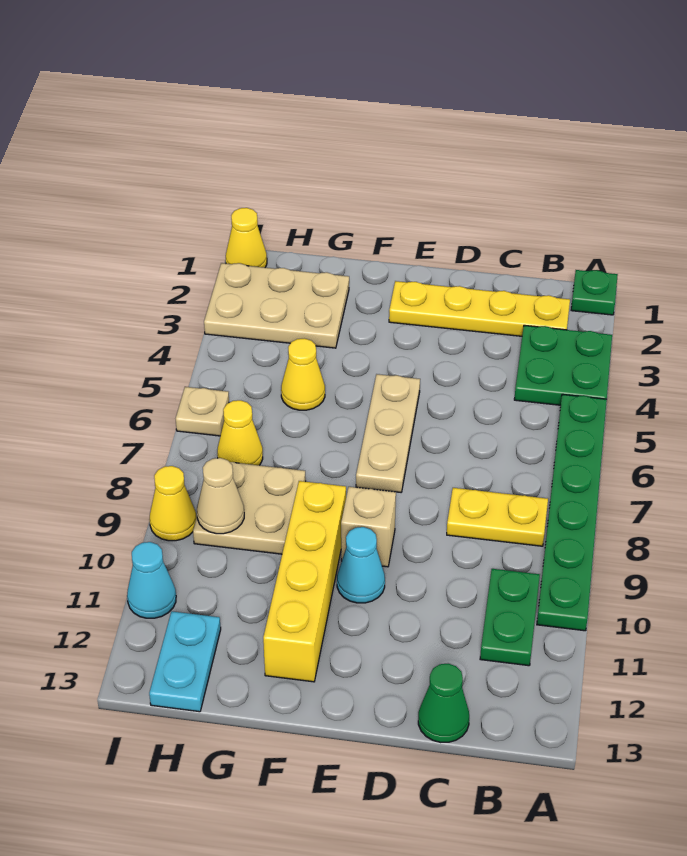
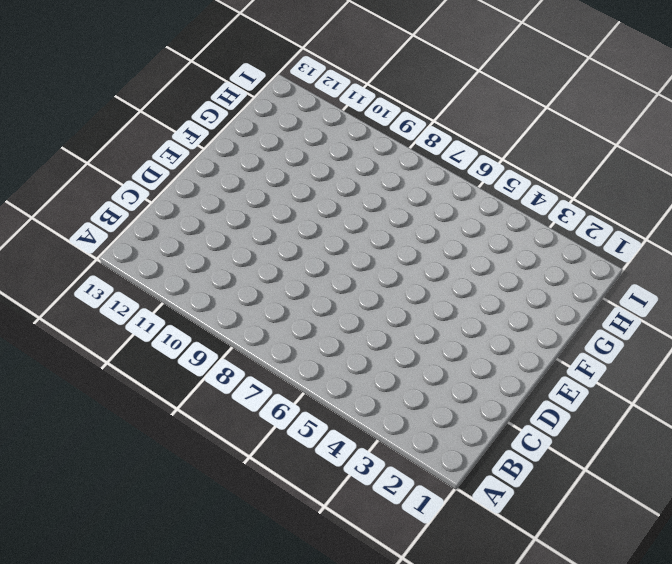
none -> green plate A1 level 1
none -> green plate A3:B4 level 1
none -> green plate A5:A10 level 1

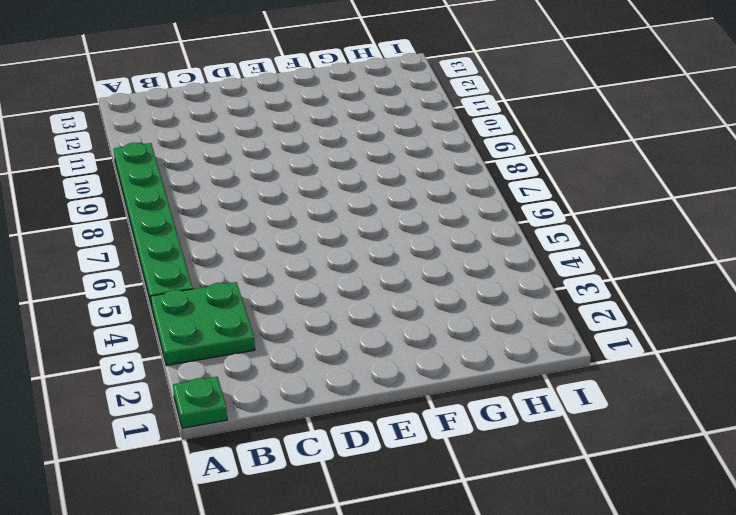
none -> yellow plate B2:E2 level 1
none -> yellow plate B8:C8 level 1
none -> green plate B10:B11 level 1

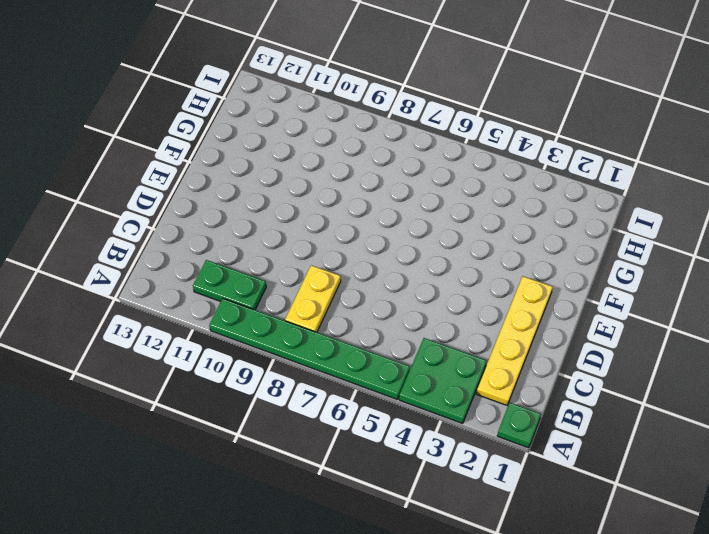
none -> green cone C13 level 1
none -> tan plate E5:E7 level 1
none -> tan brick E9 level 1

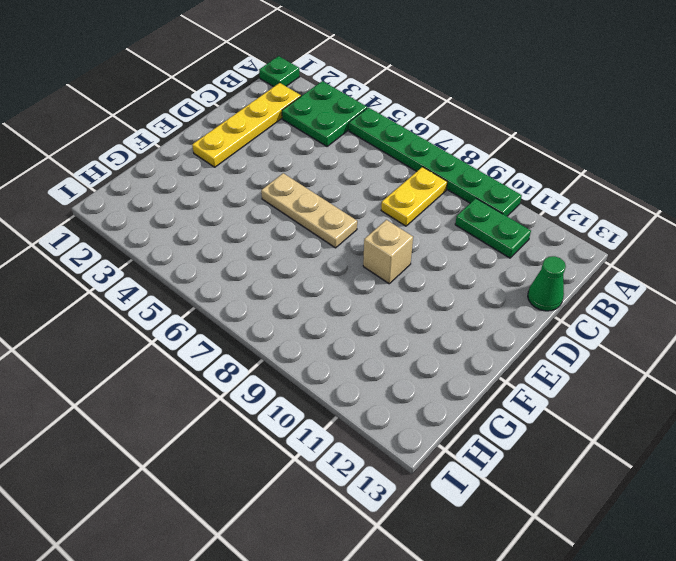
none -> cyan cone E10 level 1
none -> yellow brick F9:F12 level 1
none -> tan plate G2:I3 level 1

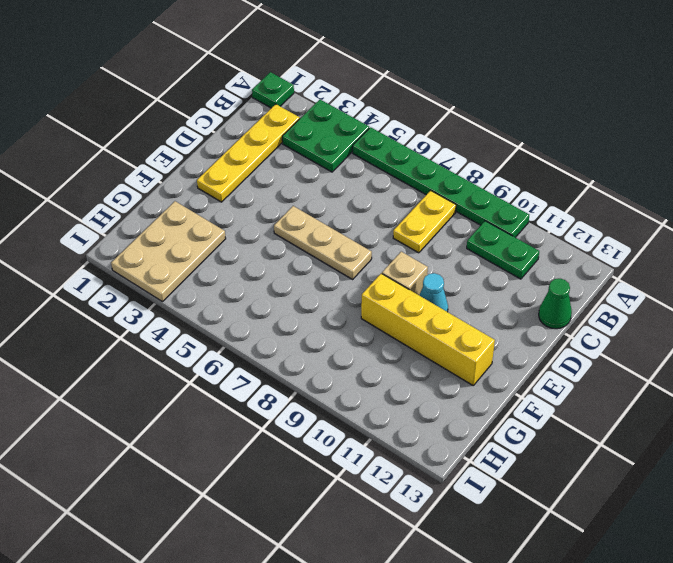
none -> yellow cone G5 level 1
none -> tan plate G8:H9 level 1
none -> yellow cone H7 level 1

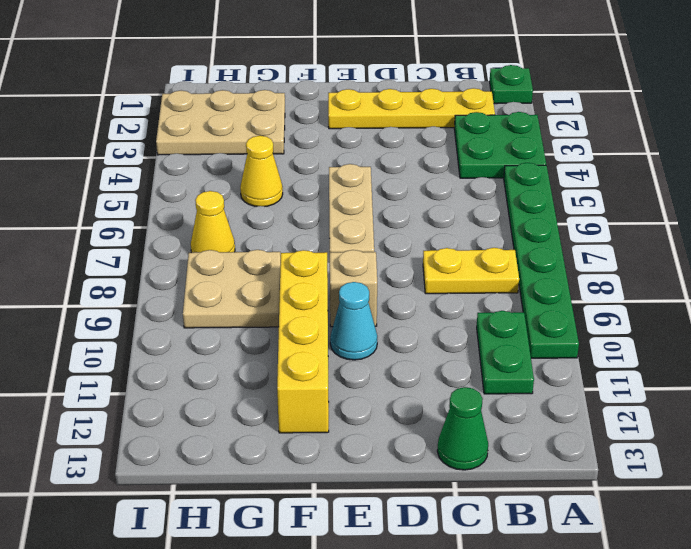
none -> cyan plate H12:H13 level 1
none -> yellow cone I1 level 1
none -> tan plate I6 level 1

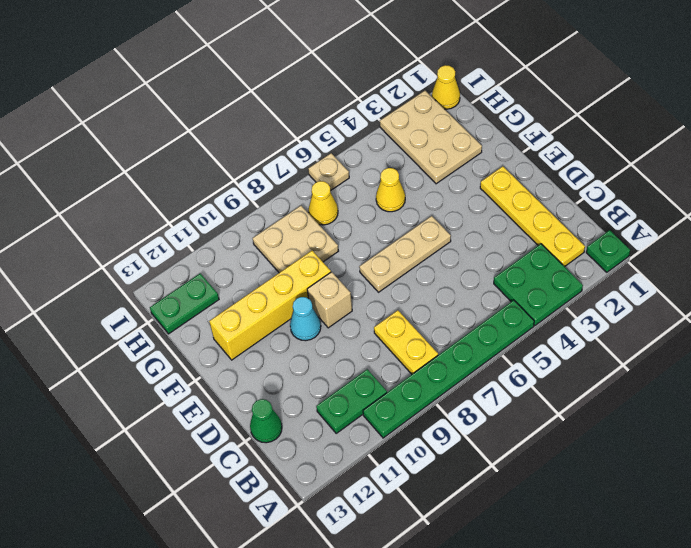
green plate H12:H13 level 1 -> cyan plate H12:H13 level 1
none -> yellow cone I9 level 1
none -> cyan cone I11 level 1
none -> tan cone H9 level 2

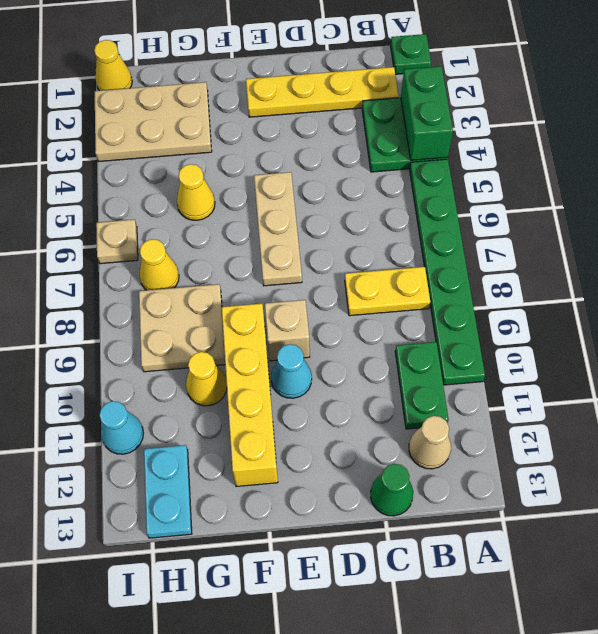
green brick A3:A4 level 2 -> none
tan cone B12 level 1 -> tan cone H9 level 2
yellow cone G10 level 1 -> yellow cone I9 level 1

